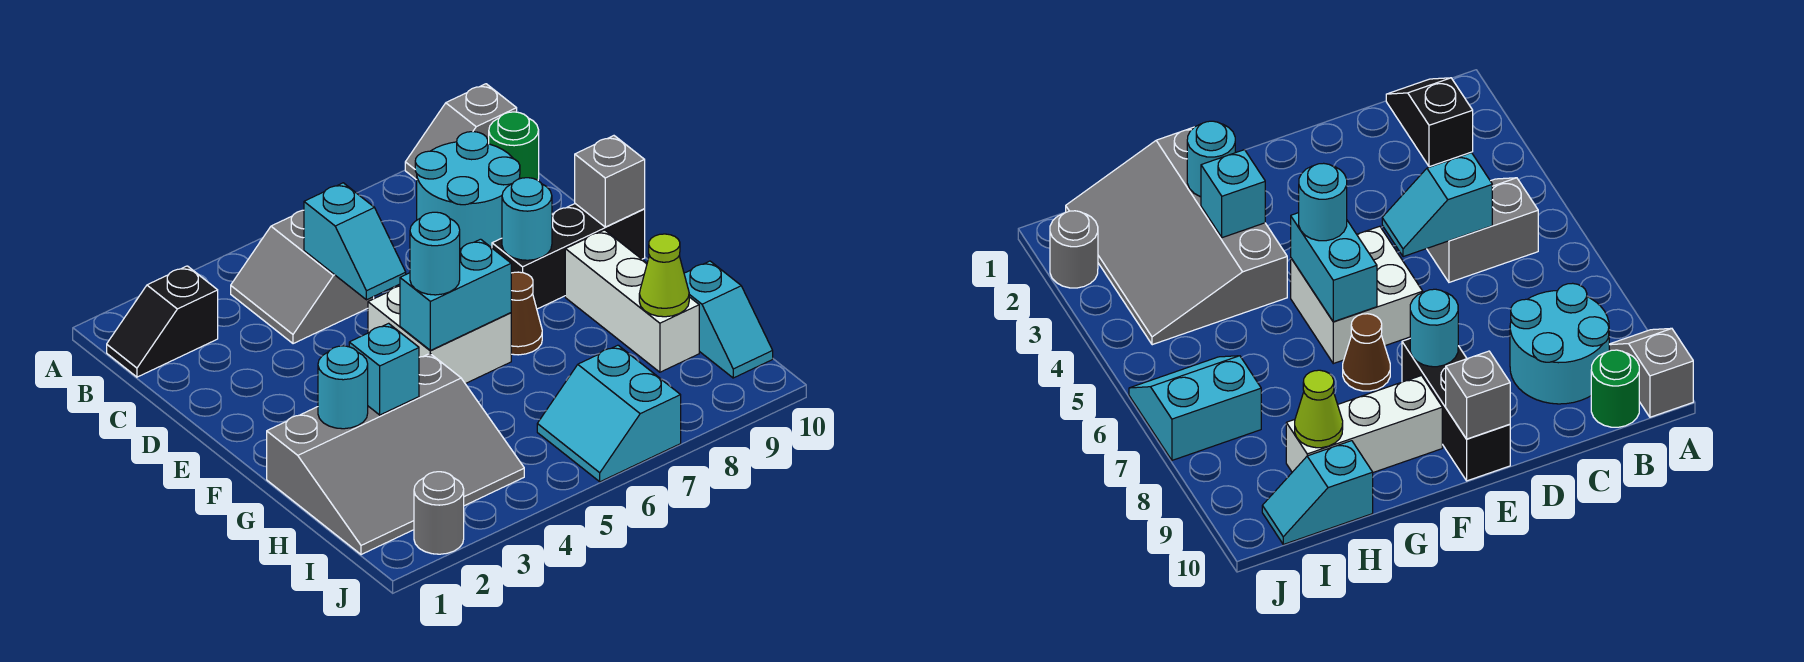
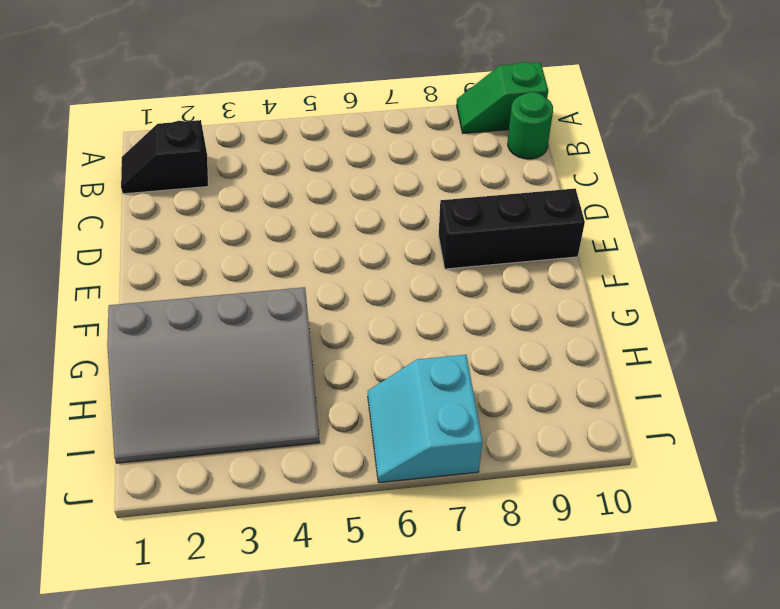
green slope A9:A10 level 1 top 10 -> grey slope A9:A10 level 1 top 10
none -> grey slope B4:C5 level 1 top 5
none -> cyan round brick B8:C9 level 1
none -> white brick E5:F6 level 1

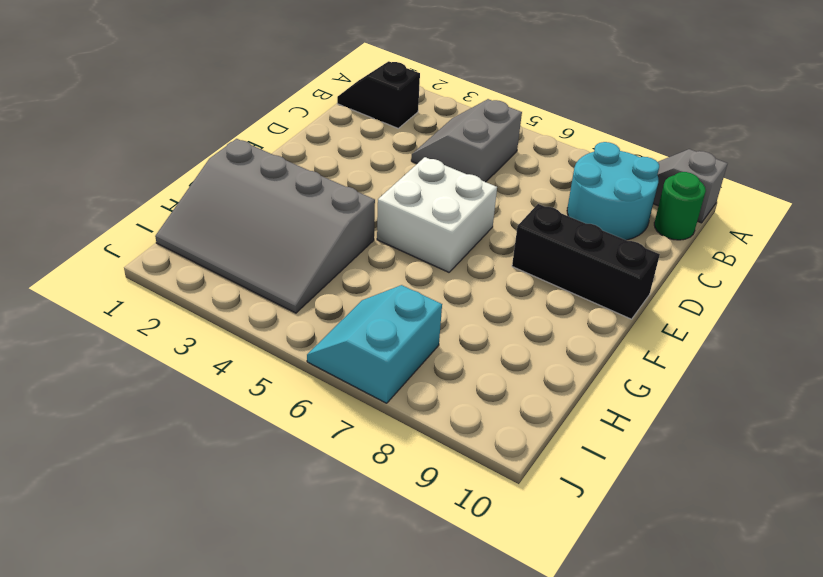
none -> brown cone F7 level 1
none -> white brick F9:H9 level 1
none -> cyan slope H10:I10 level 1 top H

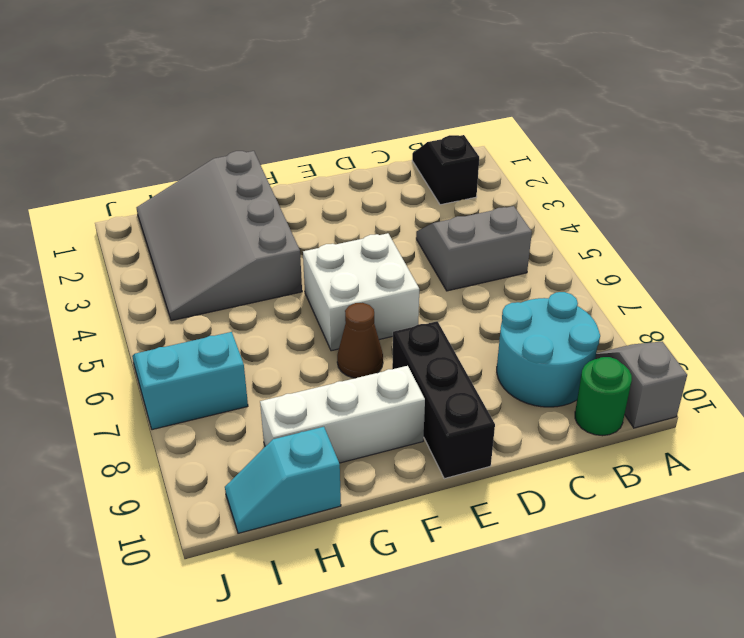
none -> grey round brick J2 level 1
none -> cyan slope C5:D5 level 2 top C
none -> cyan round brick E8 level 2

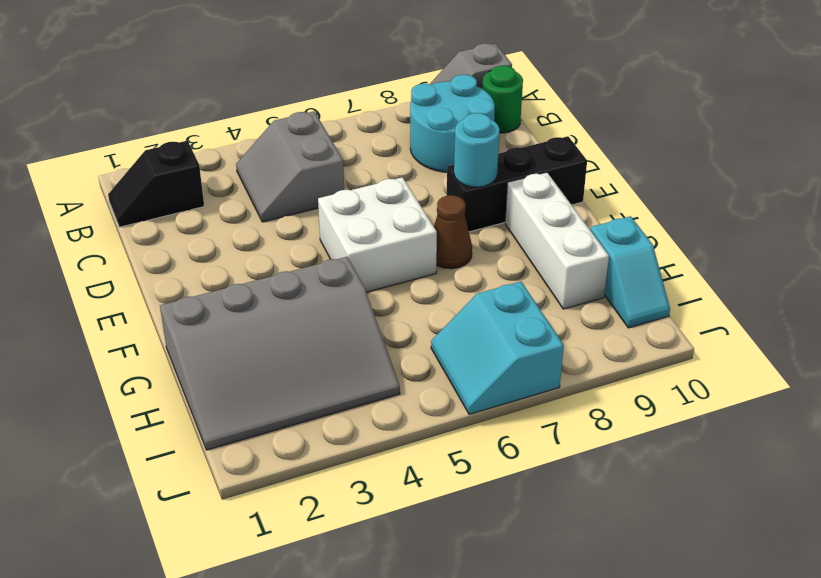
none -> grey round brick J2 level 1
none -> cyan slope C5:D5 level 2 top C
none -> grey brick E10 level 2

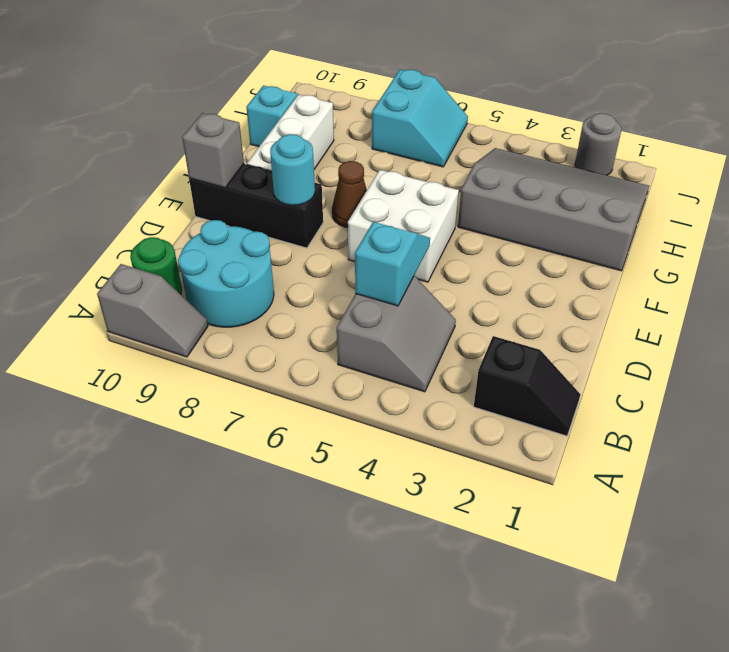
none -> cyan brick F5:F6 level 2
none -> cyan round brick G2 level 2
none -> cyan brick G3 level 2

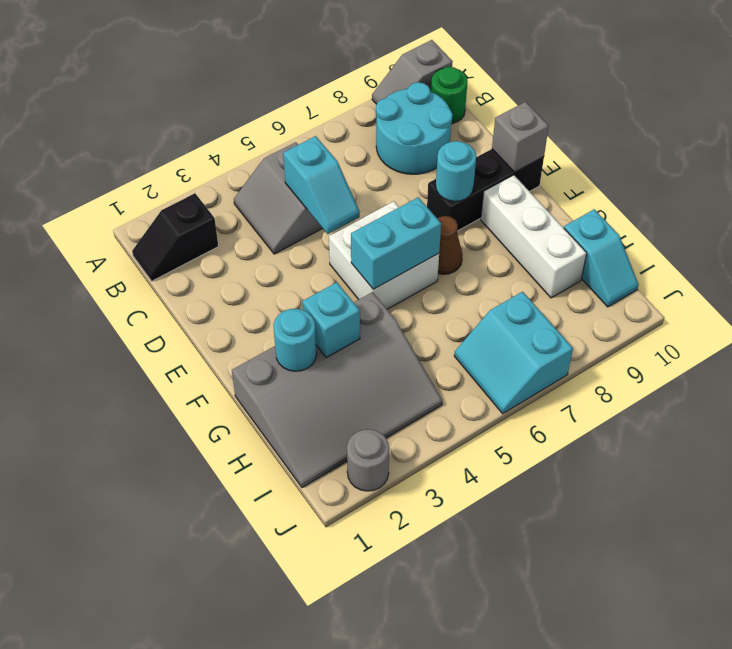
none -> lime cone H9 level 2
none -> cyan round brick F5 level 3

